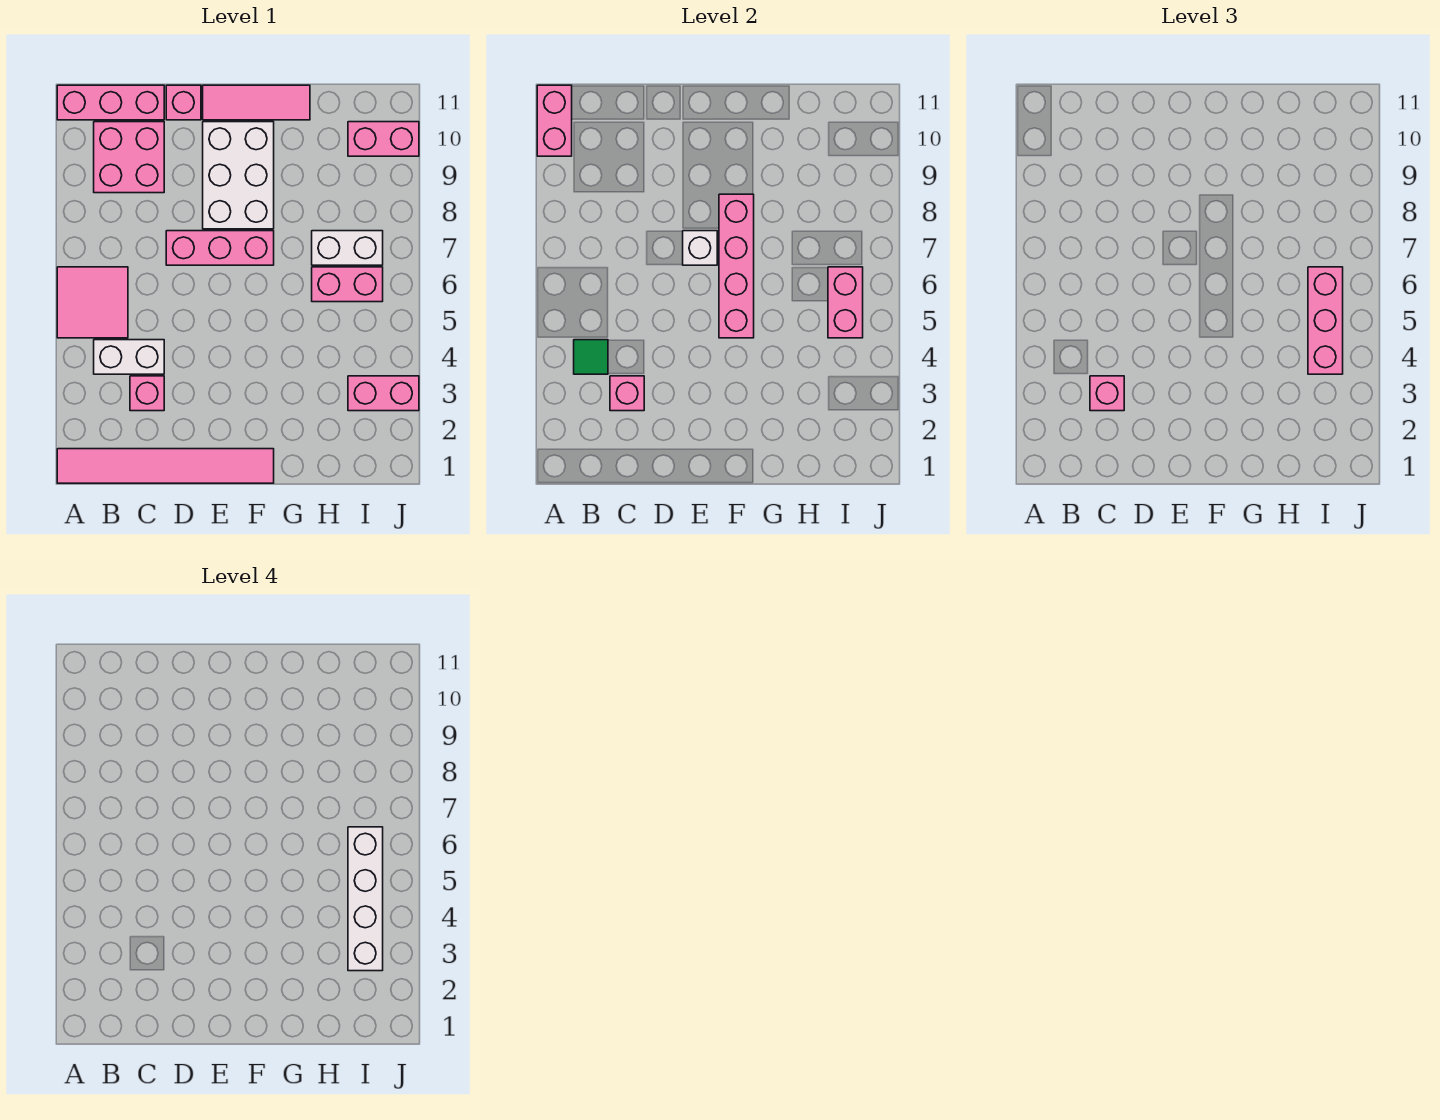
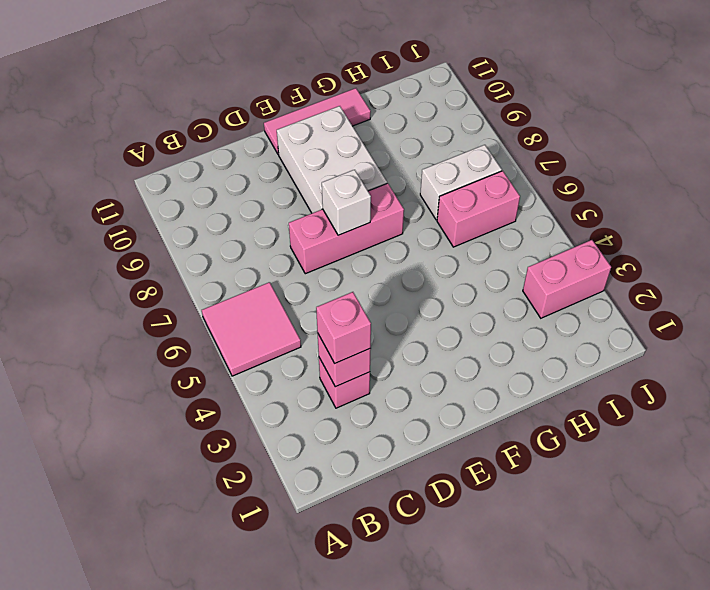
none -> pink tile A1:F1 level 1
none -> pink brick A11:C11 level 1
none -> white brick B4:C4 level 1

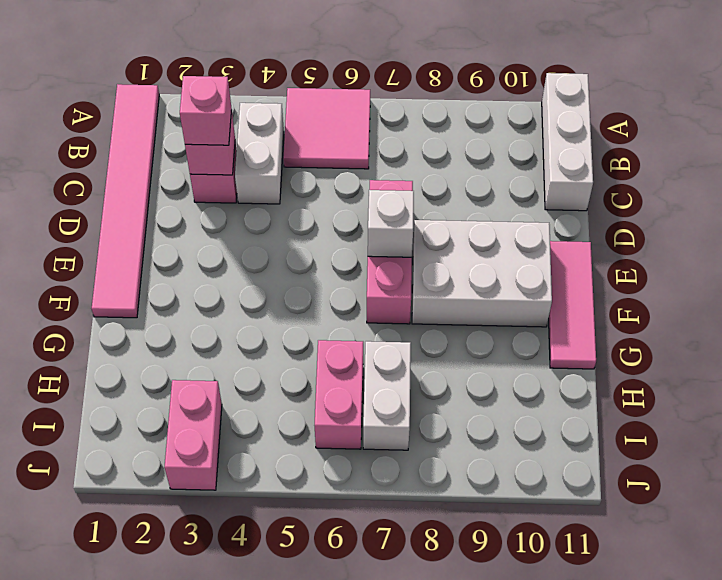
white brick A11:C11 level 1 -> pink brick A11:C11 level 1
none -> pink brick B9:C10 level 1
none -> pink brick D11 level 1
none -> pink brick I10:J10 level 1

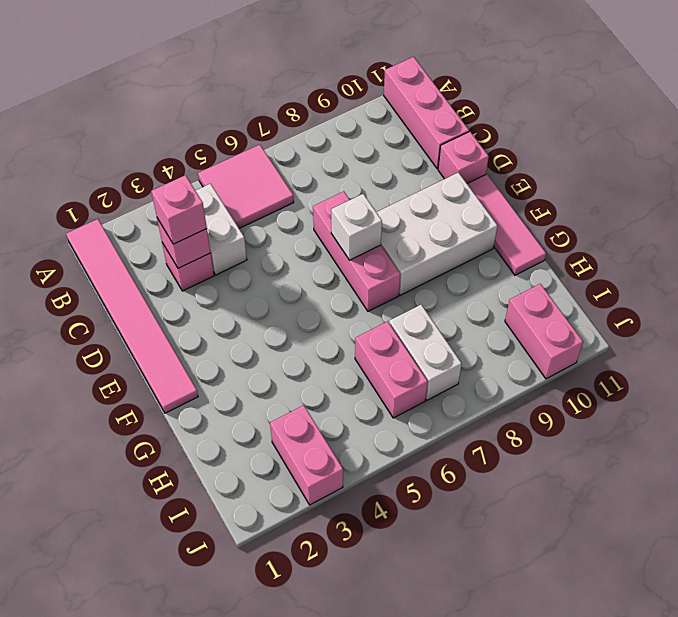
none -> pink brick B9:C10 level 1
none -> pink brick A10:A11 level 2
none -> green tile B4 level 2

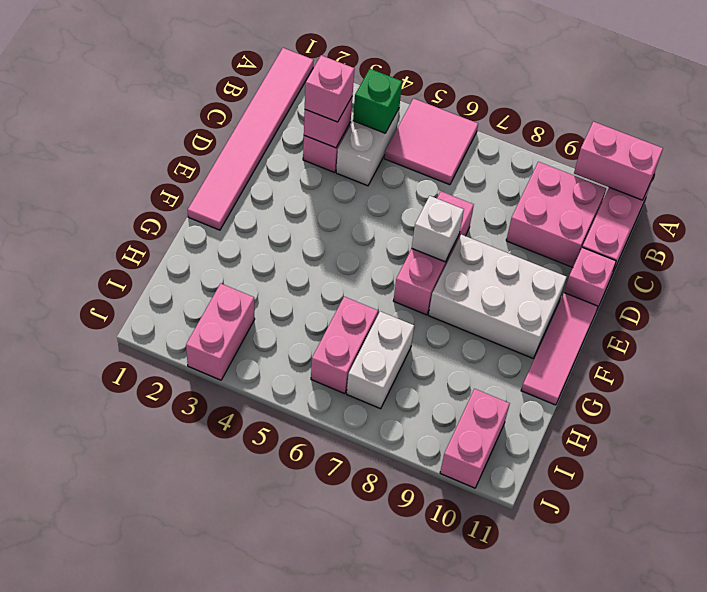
green brick B4 level 2 -> green tile B4 level 2
none -> pink brick F5:F8 level 2
none -> pink brick I5:I6 level 2
none -> pink brick I4:I6 level 3

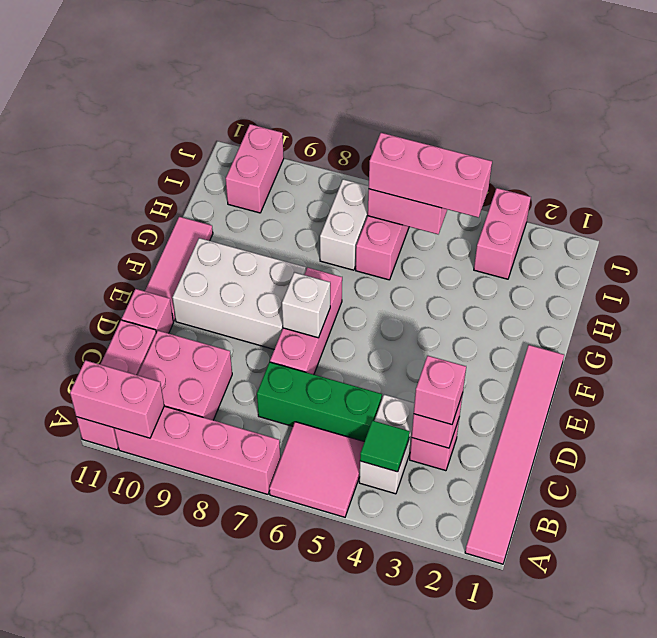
pink brick A7:A10 level 1 -> pink brick F5:F8 level 2
green brick C5:C7 level 1 -> none
none -> white brick I3:I6 level 4

